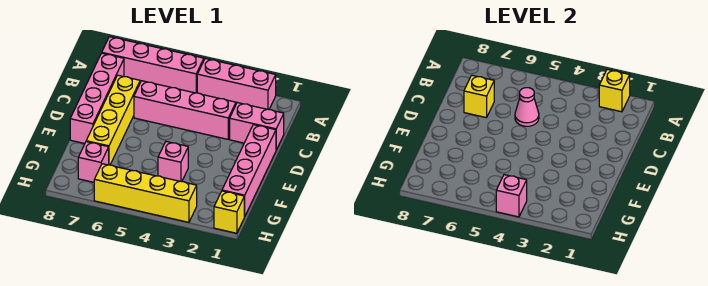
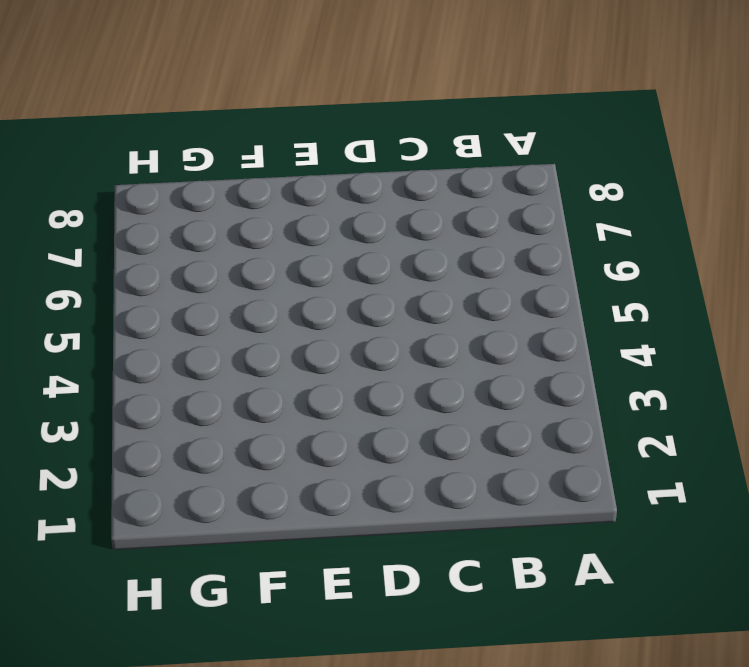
none -> pink brick A2:A4 level 1
none -> pink brick A5:A8 level 1
none -> pink brick B8:E8 level 1

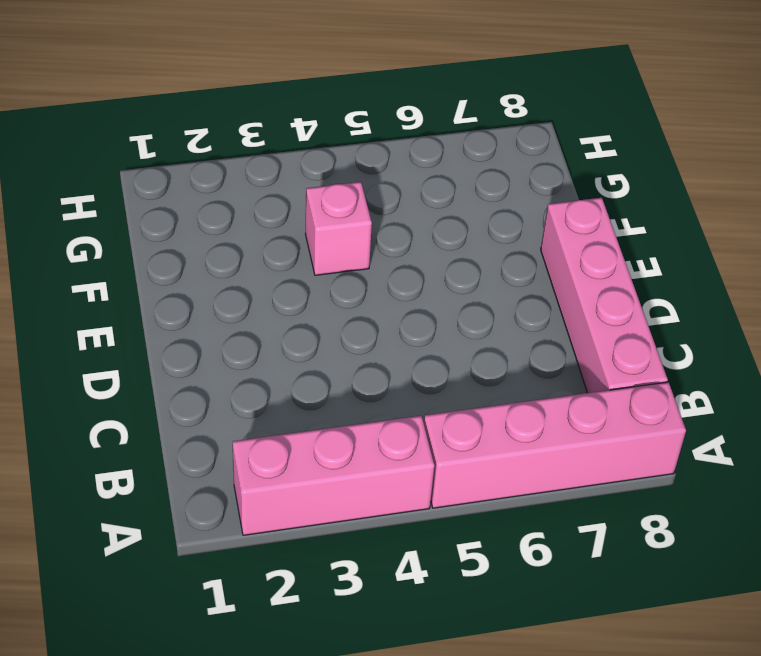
none -> pink brick C1:C2 level 1
none -> pink brick C3:C6 level 1
none -> yellow brick C7:F7 level 1

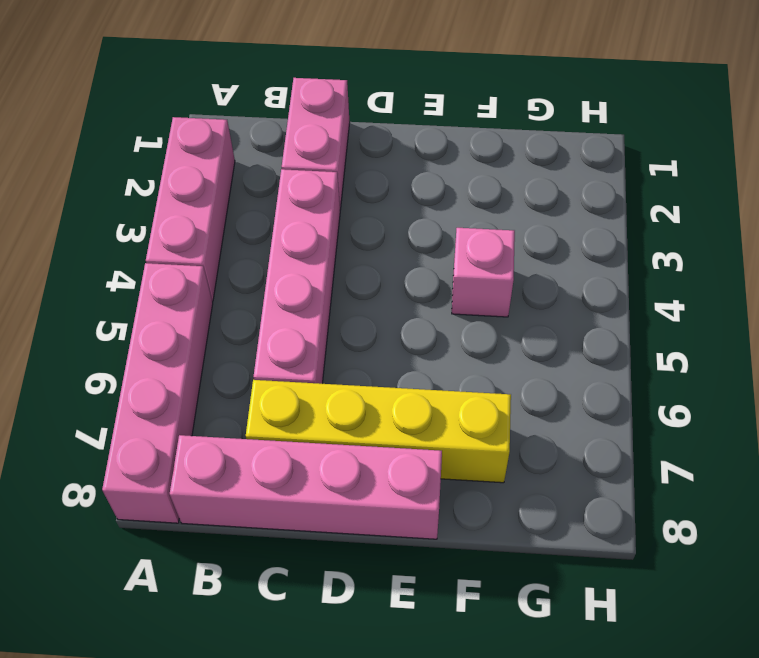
none -> pink brick D1:G1 level 1
none -> pink brick G7 level 1
none -> yellow brick H1 level 1

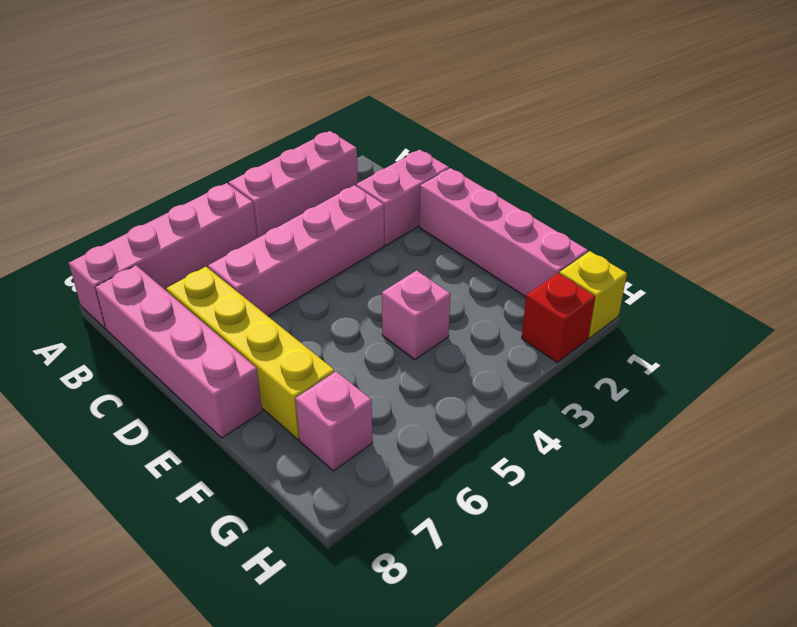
red brick H2 level 1 -> none
none -> yellow brick H3:H6 level 1
none -> yellow brick A2 level 2
none -> pink cone C5 level 2

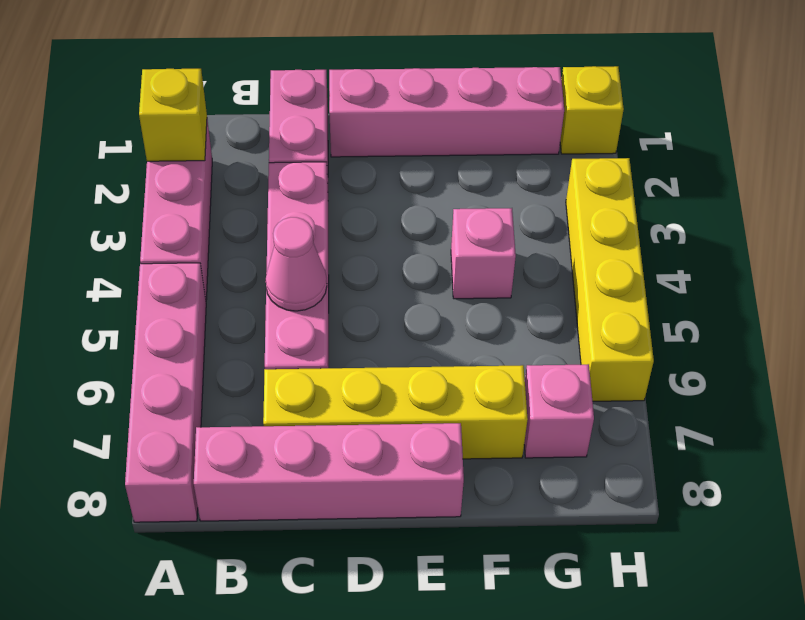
none -> yellow brick C7 level 2
none -> pink brick H4 level 2

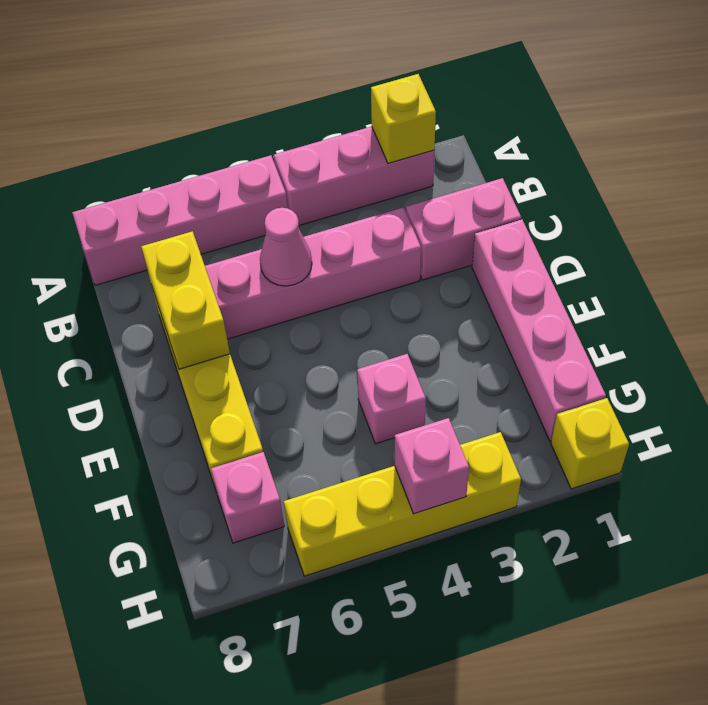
yellow brick C7:D7 level 2 -> yellow brick C7 level 2
none -> pink brick B8:E8 level 1

